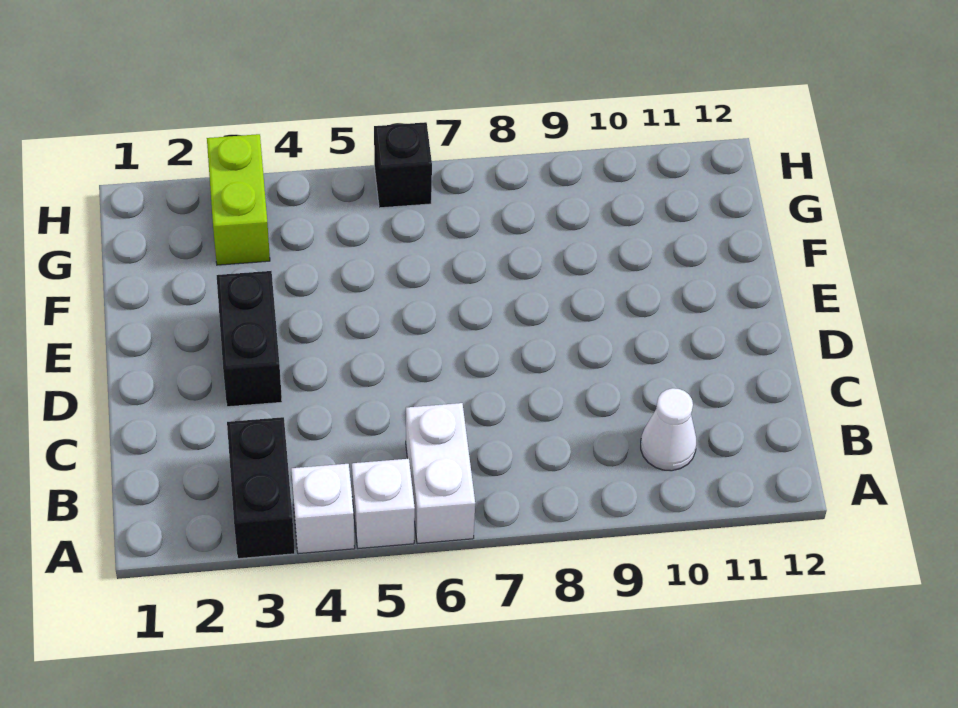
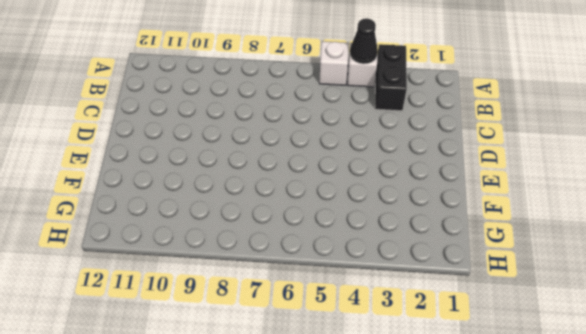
black cone A4 level 2 -> none
none -> white brick A6:B6 level 1
none -> white cone B10 level 1

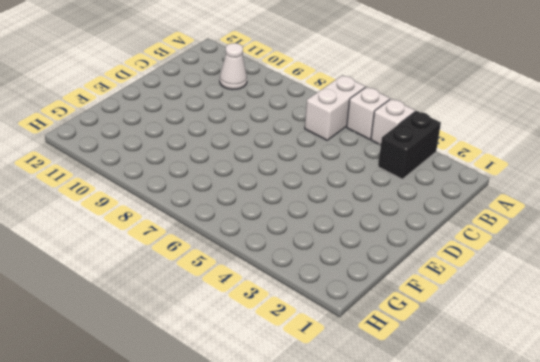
none -> black brick D3:E3 level 1
none -> lime brick G3:H3 level 1

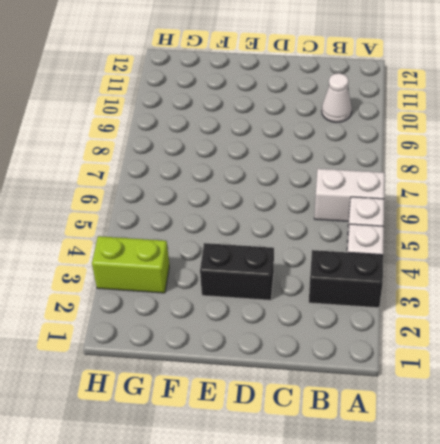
none -> black brick H6 level 1

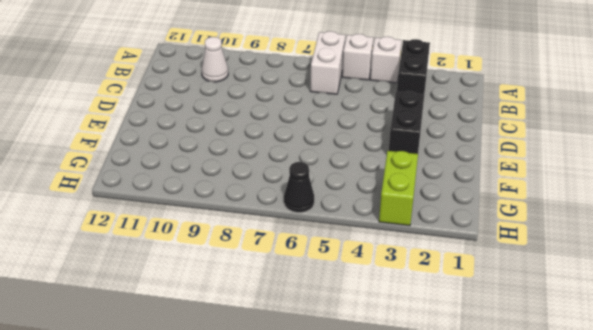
black cone H6 level 1 -> black brick H6 level 1

